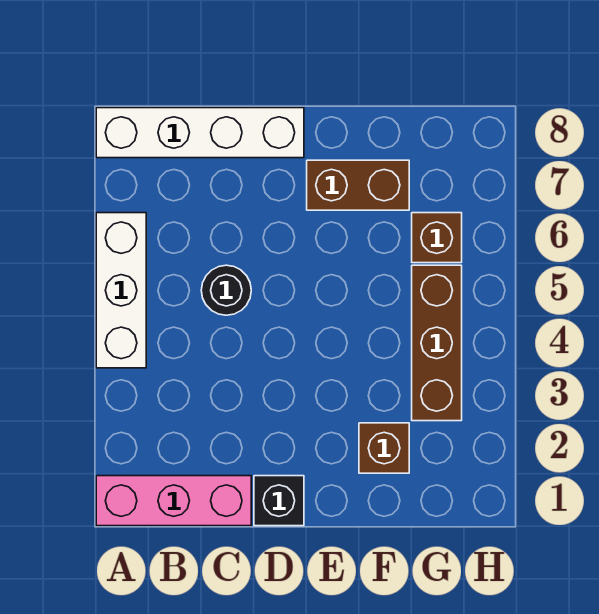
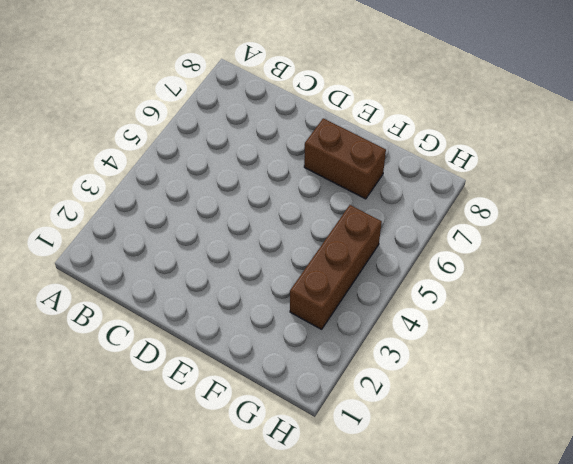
none -> pink brick A1:C1 level 1
none -> white brick A4:A6 level 1

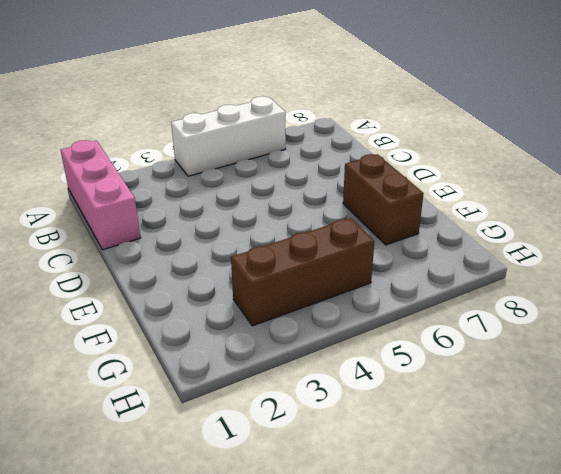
none -> white brick A8:D8 level 1
none -> black round brick C5 level 1

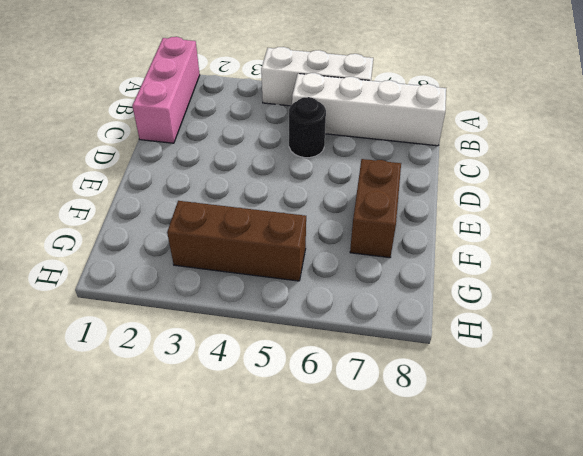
white brick B5:B8 level 1 -> white brick A8:D8 level 1
none -> black brick D1 level 1
none -> brown brick F2 level 1

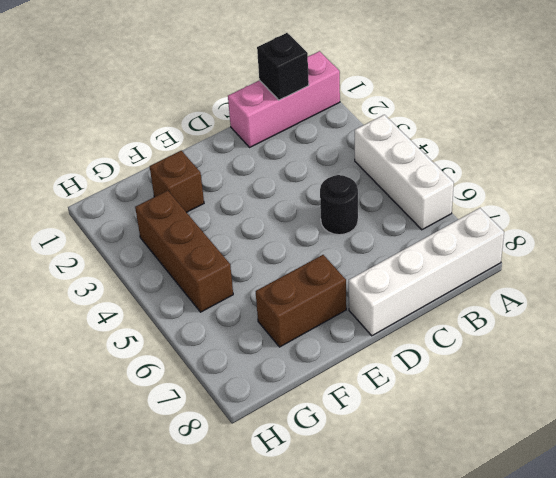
black brick B1 level 2 -> black brick D1 level 1
none -> brown brick G6 level 1

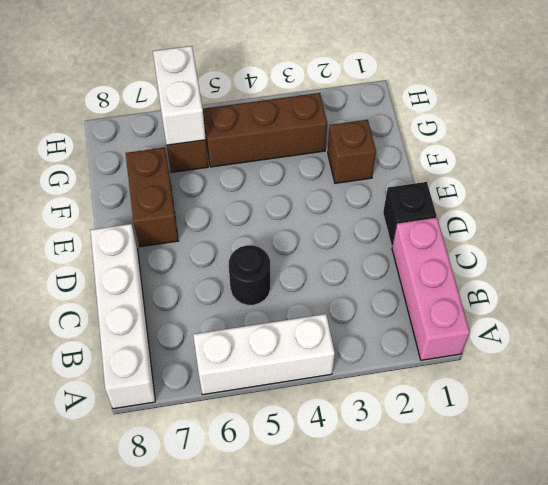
white brick G6:H6 level 2 -> none

